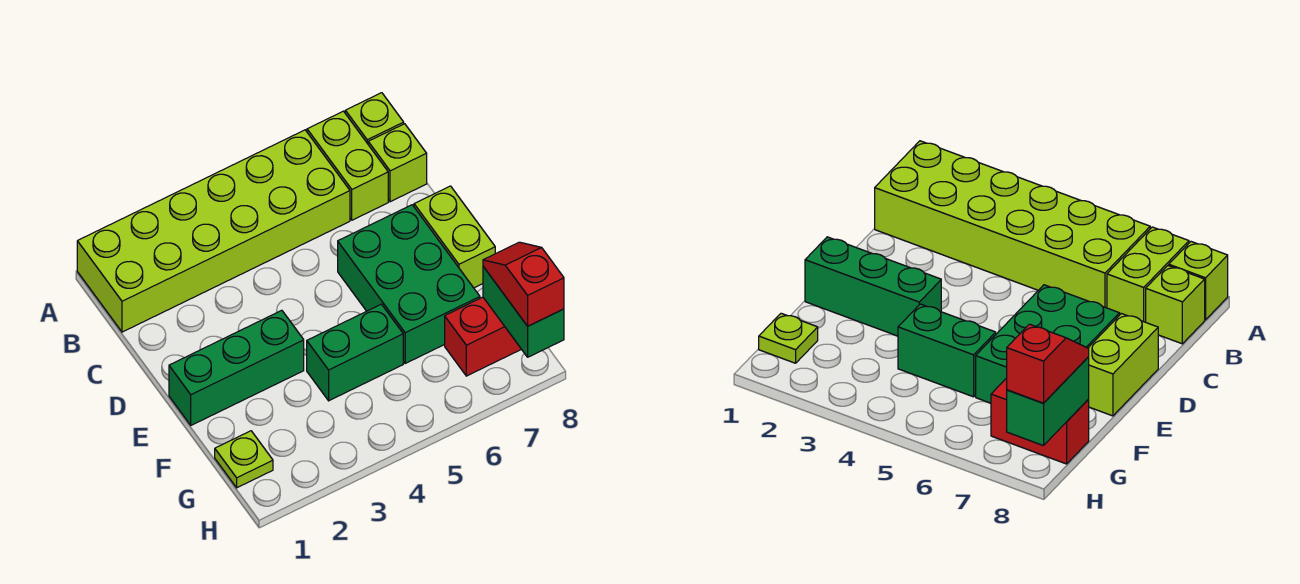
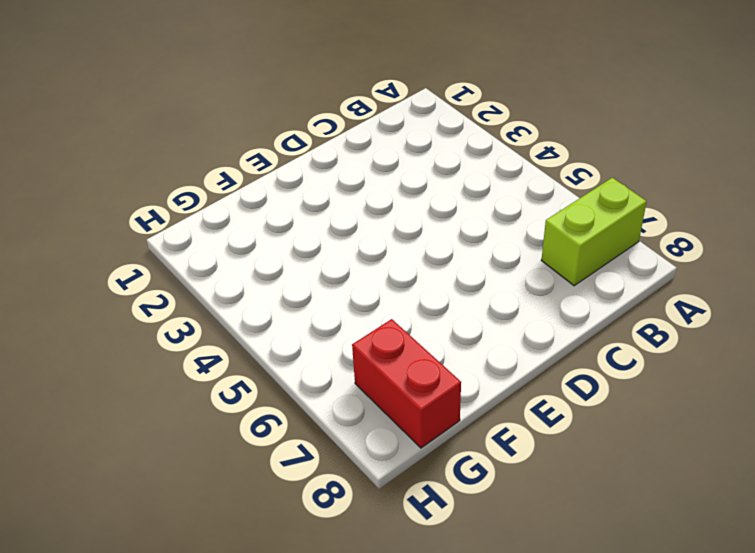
none -> lime brick A1:B6 level 1
none -> lime brick A8 level 1
none -> lime brick B8 level 1

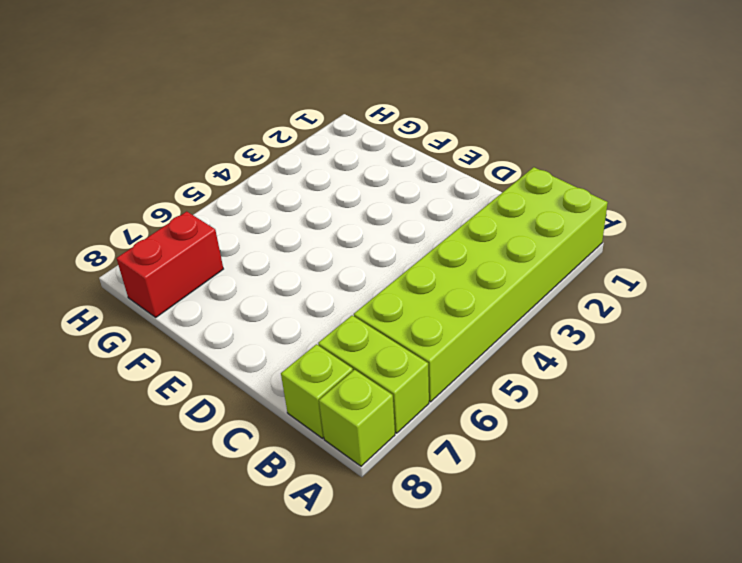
none -> green brick D6:F7 level 1
none -> lime brick D8:E8 level 1
none -> green brick E1:E3 level 1

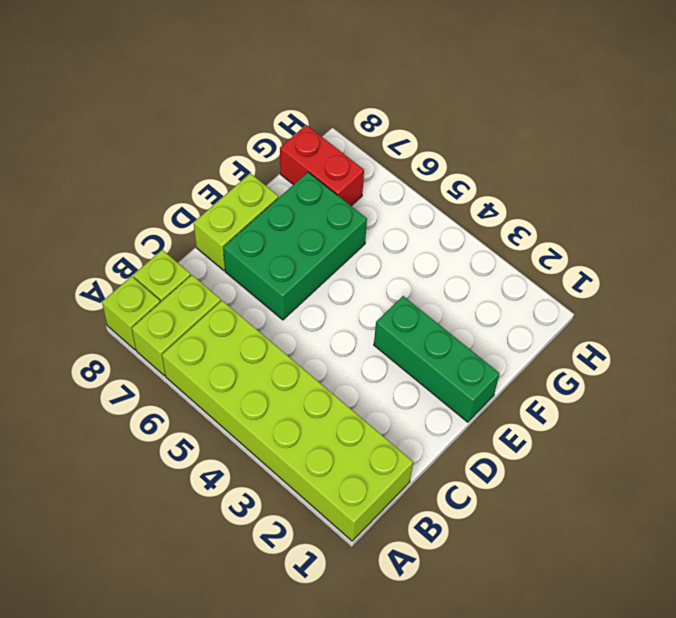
none -> green brick F4:F5 level 1
none -> lime plate G1 level 1
none -> green brick G8:H8 level 2

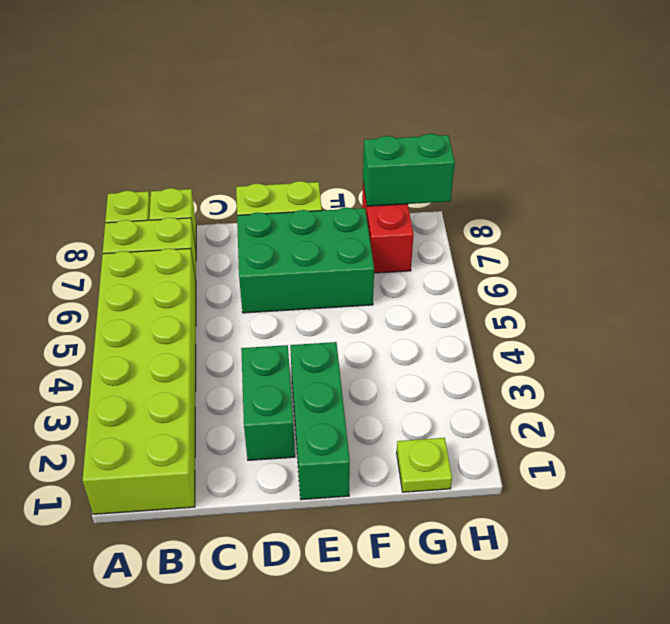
green brick D2:D3 level 1 -> green brick F4:F5 level 1
none -> red slope G8:H8 level 3 top H

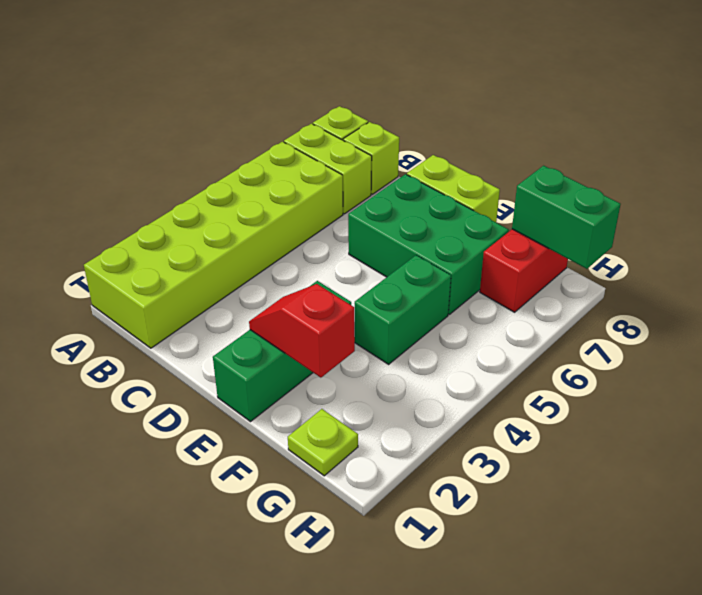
red slope E2:F2 level 2 top F -> red slope G8:H8 level 3 top H

